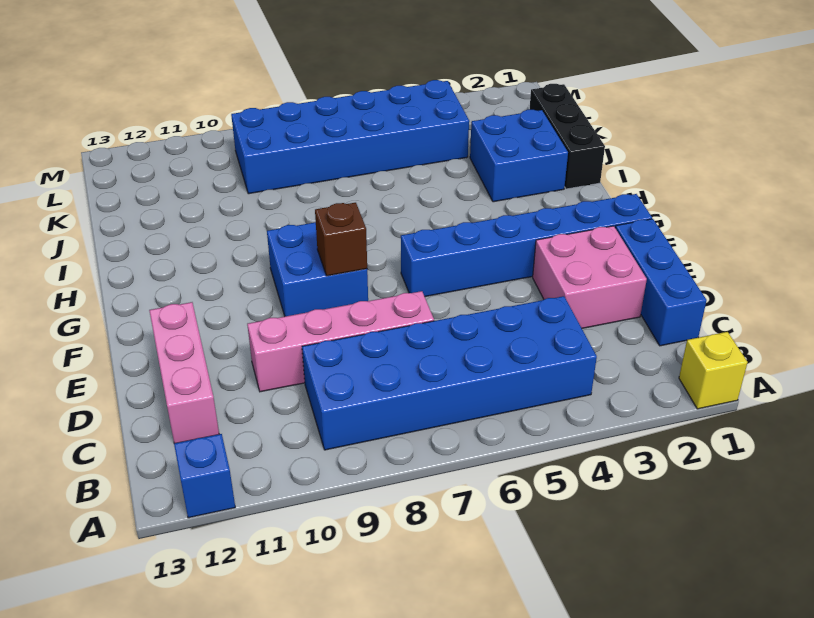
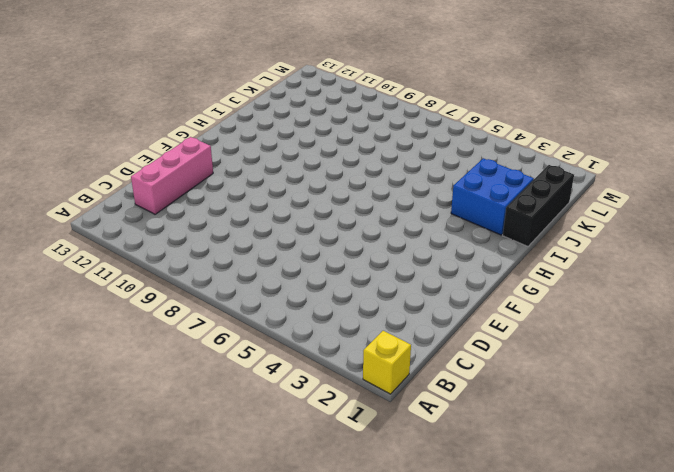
none -> blue brick A12 level 1
none -> blue brick B4:C9 level 1
none -> blue brick C1:E1 level 1

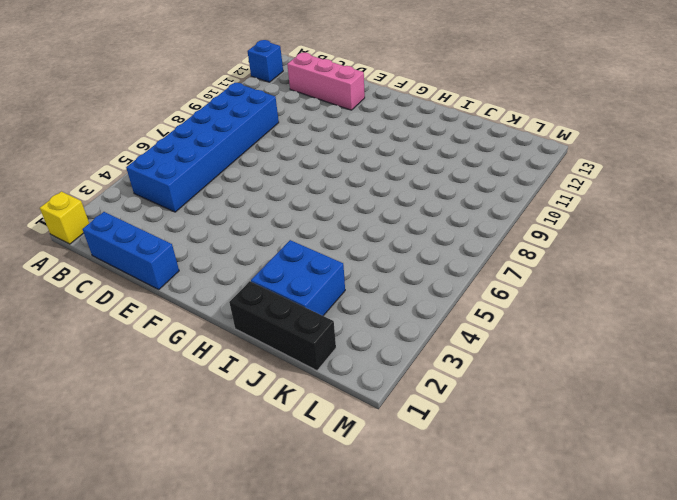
none -> pink brick D2:E3 level 1
none -> pink brick D7:D10 level 1
none -> blue brick F1:F6 level 1

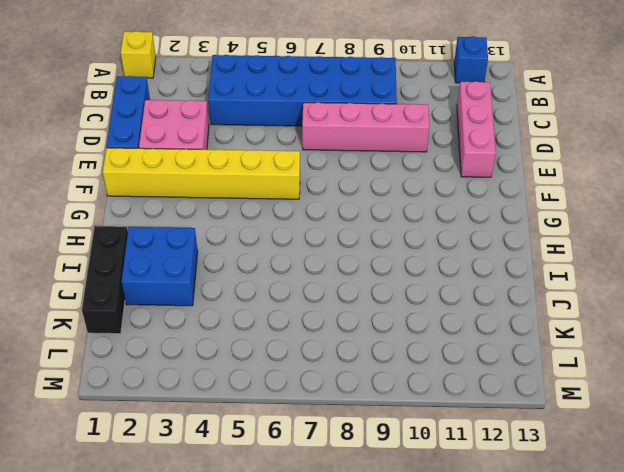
yellow brick F1:F6 level 1 -> blue brick F1:F6 level 1
none -> blue brick F8:G9 level 1
none -> blue brick K4:L9 level 1
none -> brown brick F8 level 2

